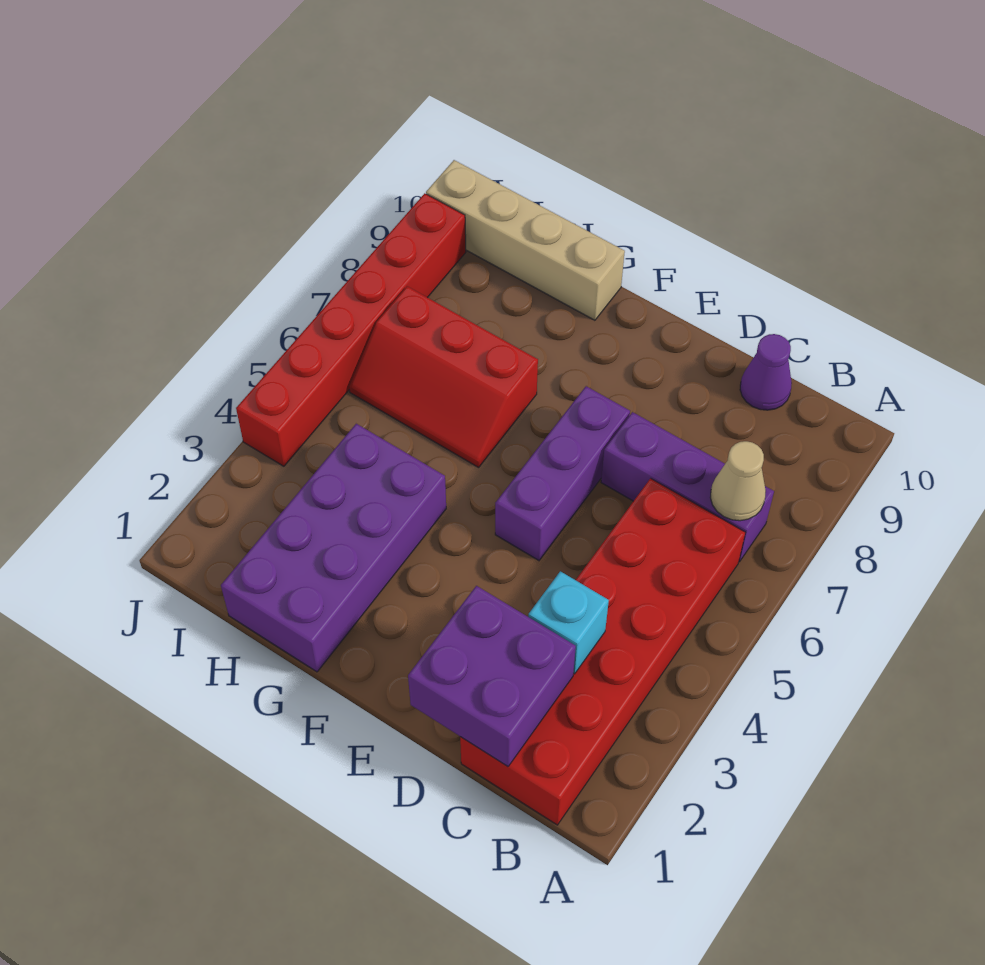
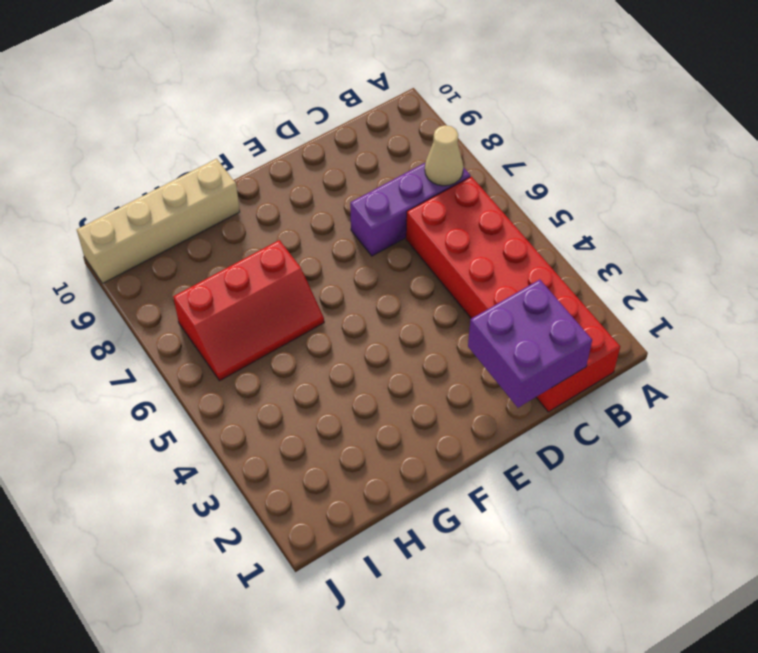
none -> purple cone C10 level 1
none -> purple brick E5:E7 level 1

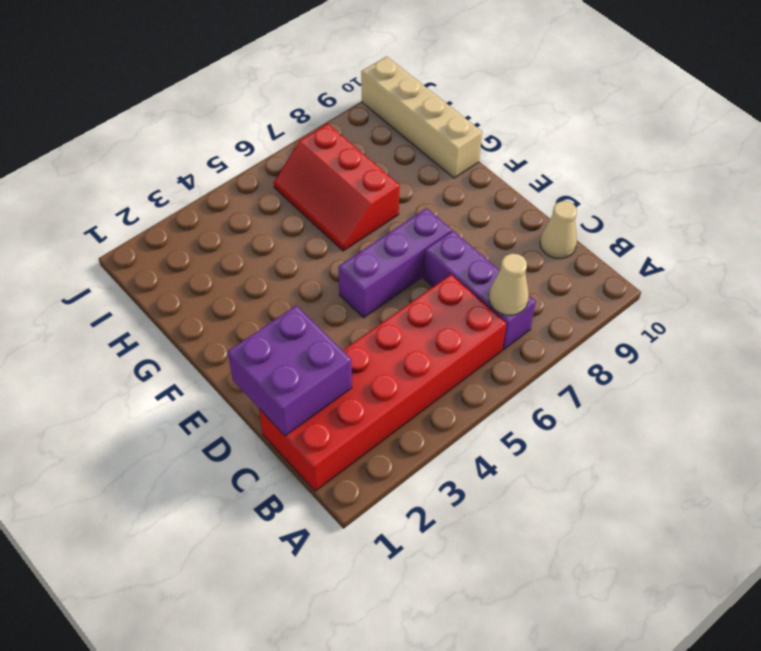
tan cone C10 level 1 -> purple cone C10 level 1
none -> purple brick G1:H4 level 1
none -> red brick J4:J9 level 1

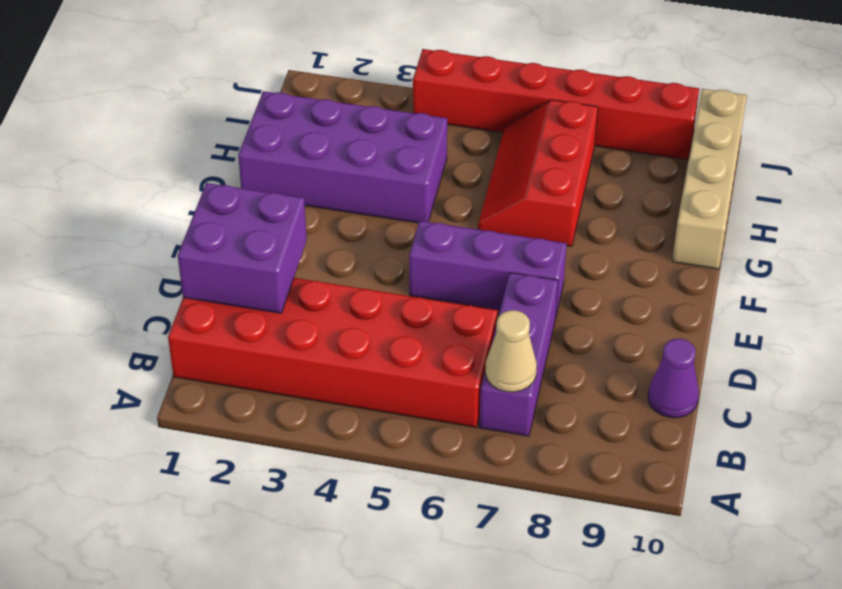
none -> cyan brick C3 level 2

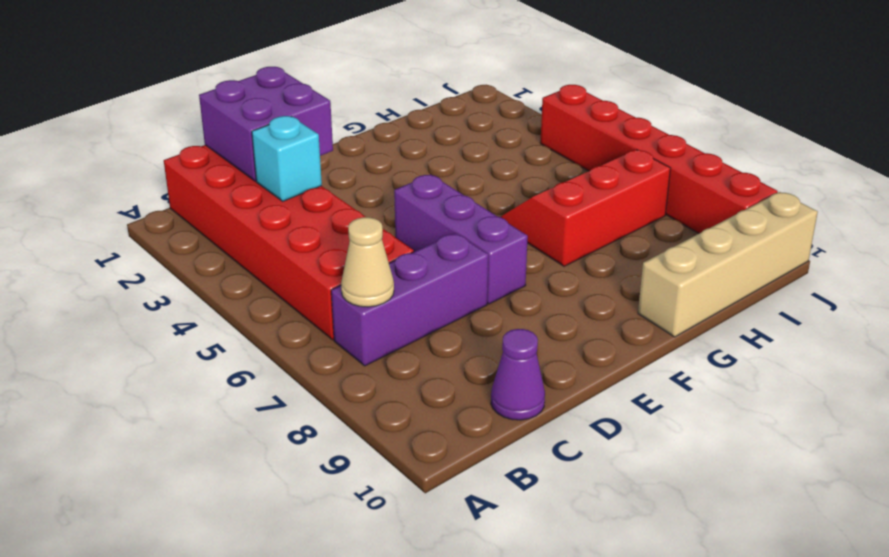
none -> purple brick G1:H4 level 1

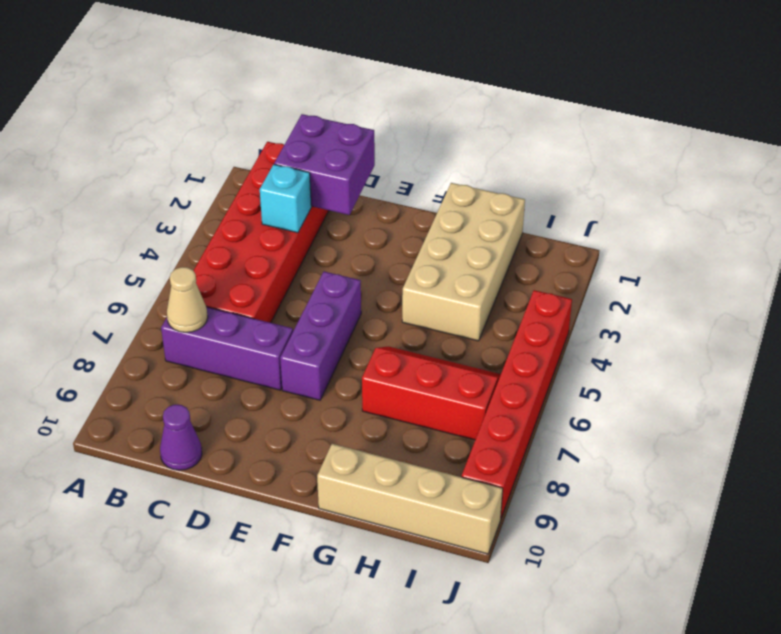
tan brick G1:H4 level 1 -> purple brick G1:H4 level 1

